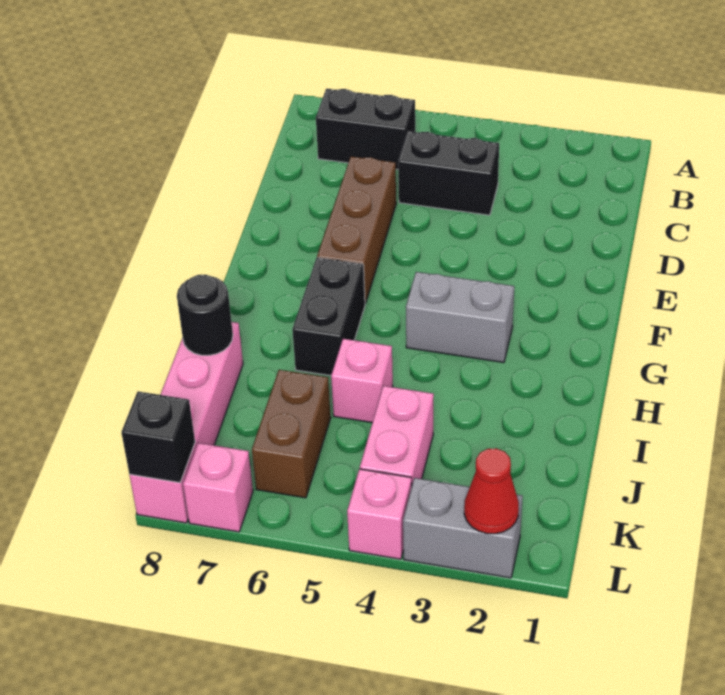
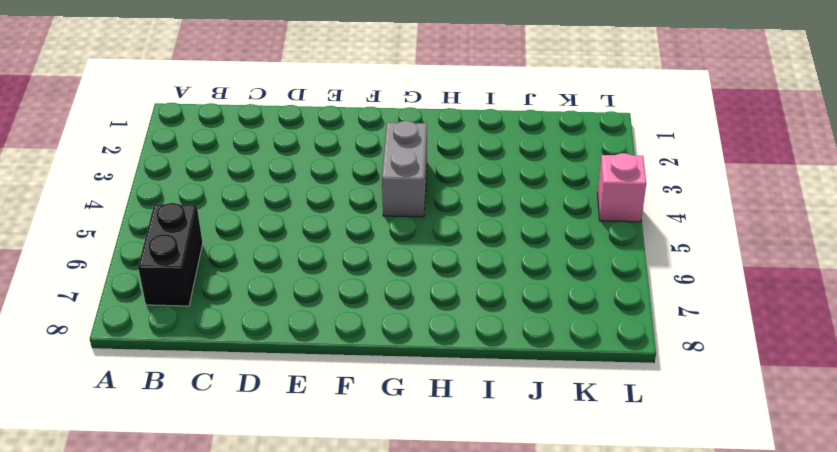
none -> black brick C4:C5 level 1
none -> brown brick D6:F6 level 1
none -> black brick G6:H6 level 1

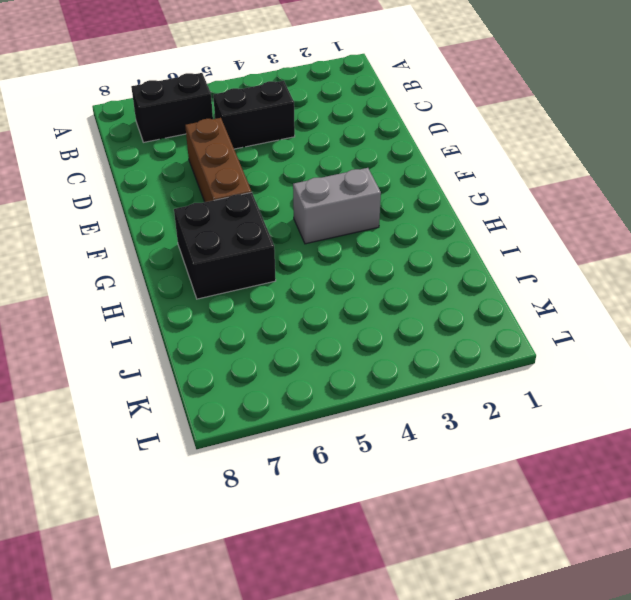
black brick G6:H7 level 1 -> black brick G6:H6 level 1
none -> pink brick I5 level 1
none -> pink brick I8:L8 level 1
none -> pink brick J4:K4 level 1

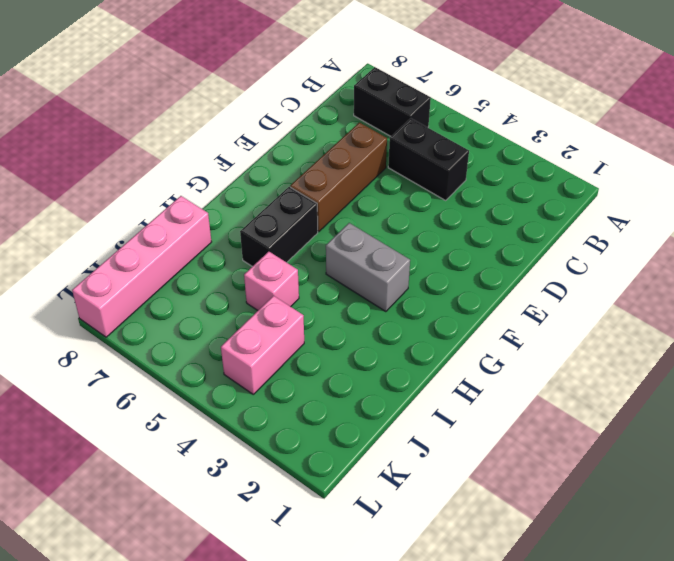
none -> brown brick J6:K6 level 1
none -> grey brick L2:L3 level 1
none -> pink brick L4 level 1

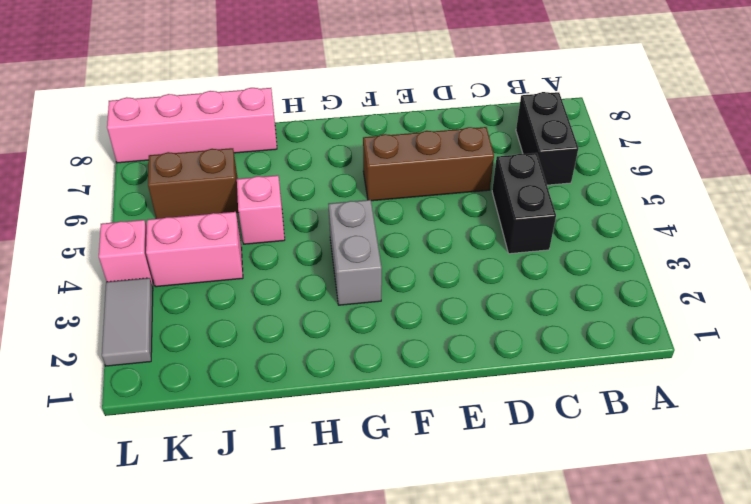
grey tile L2:L3 level 1 -> grey brick L2:L3 level 1
none -> black brick G6:H6 level 1
none -> pink brick L7 level 1
none -> black round brick I8 level 2

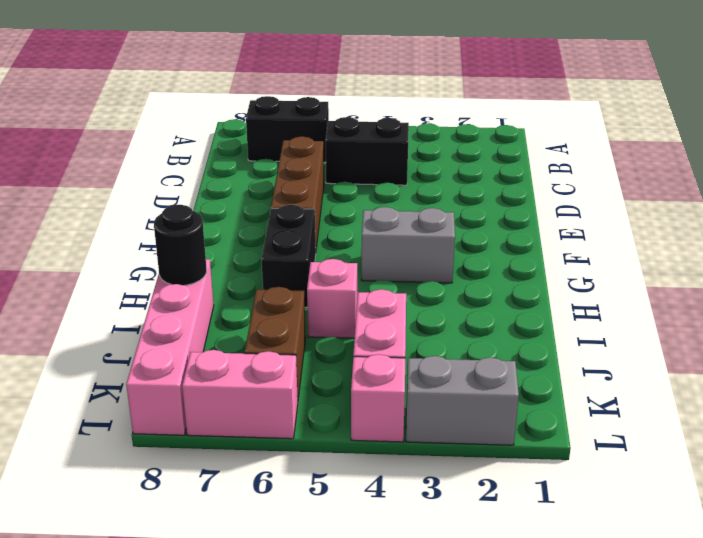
pink brick L6:L7 level 1 -> pink brick L7 level 1
none -> red cone L2 level 2
none -> black brick L8 level 2

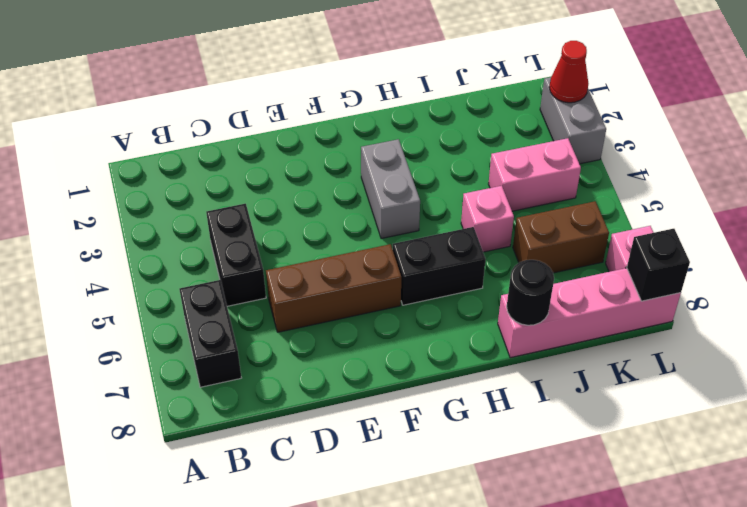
none -> pink brick L4 level 1

